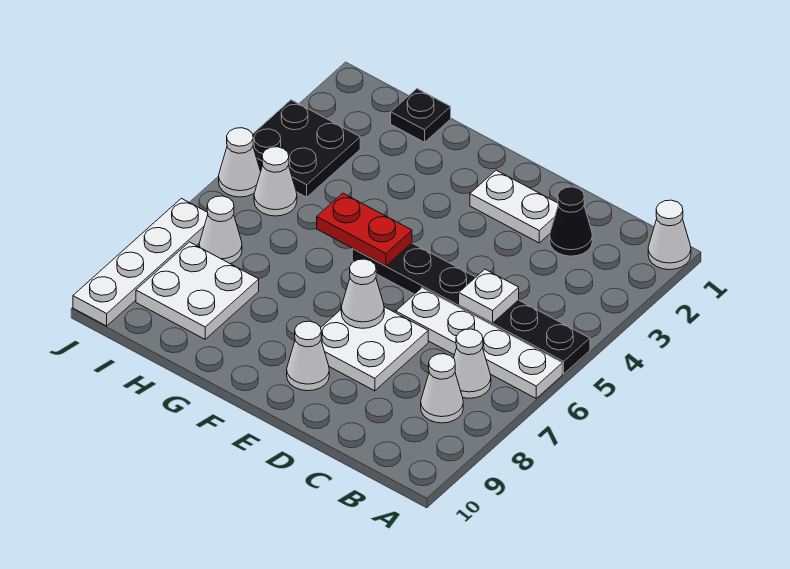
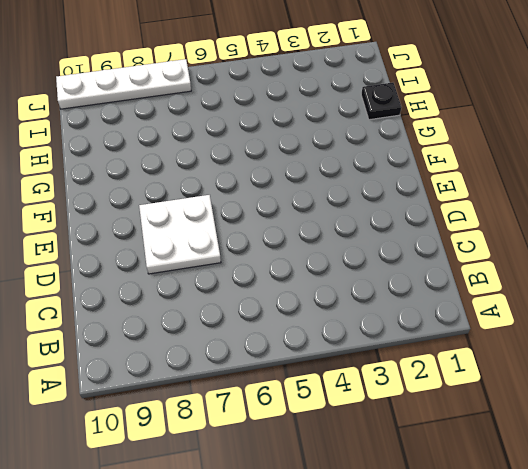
none -> white cone A1 level 1
none -> black plate A5:F5 level 1
none -> white plate A6:D6 level 1

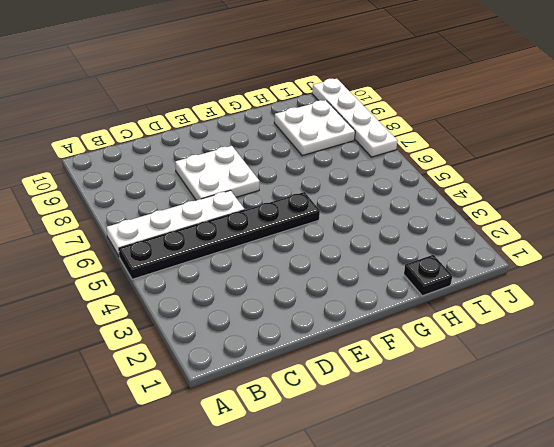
none -> white cone A1 level 1
none -> white cone B7 level 1
none -> white cone B8 level 1

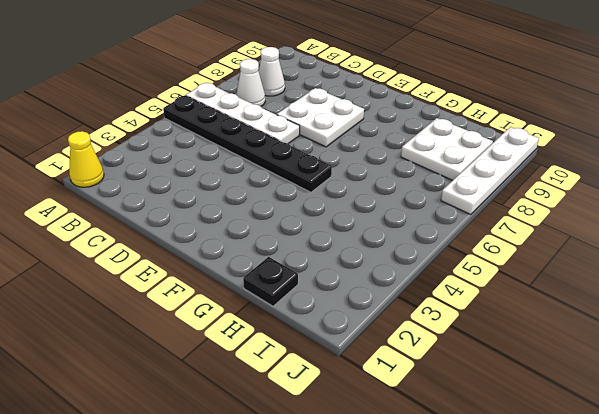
yellow cone A1 level 1 -> white cone A1 level 1
none -> black cone C2 level 1
none -> white plate D2:E2 level 1
none -> white cone E9 level 1

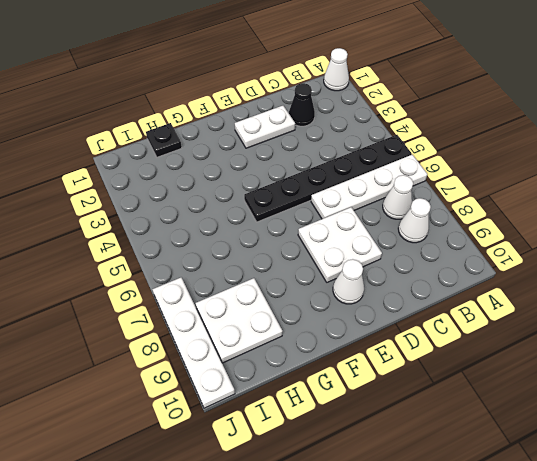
none -> black plate I3:J4 level 1
none -> white cone I5 level 1
none -> white cone I7 level 1

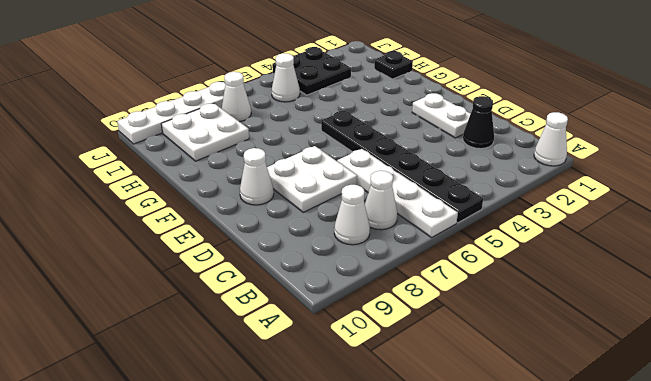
none -> white cone J5 level 1
none -> white plate C5 level 2
none -> white cone E7 level 2

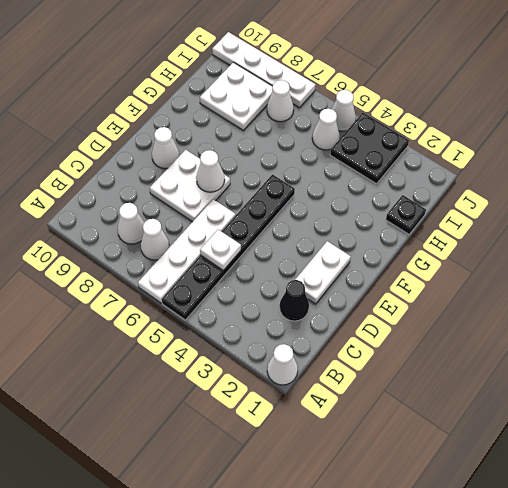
none -> red plate F5:G5 level 2

